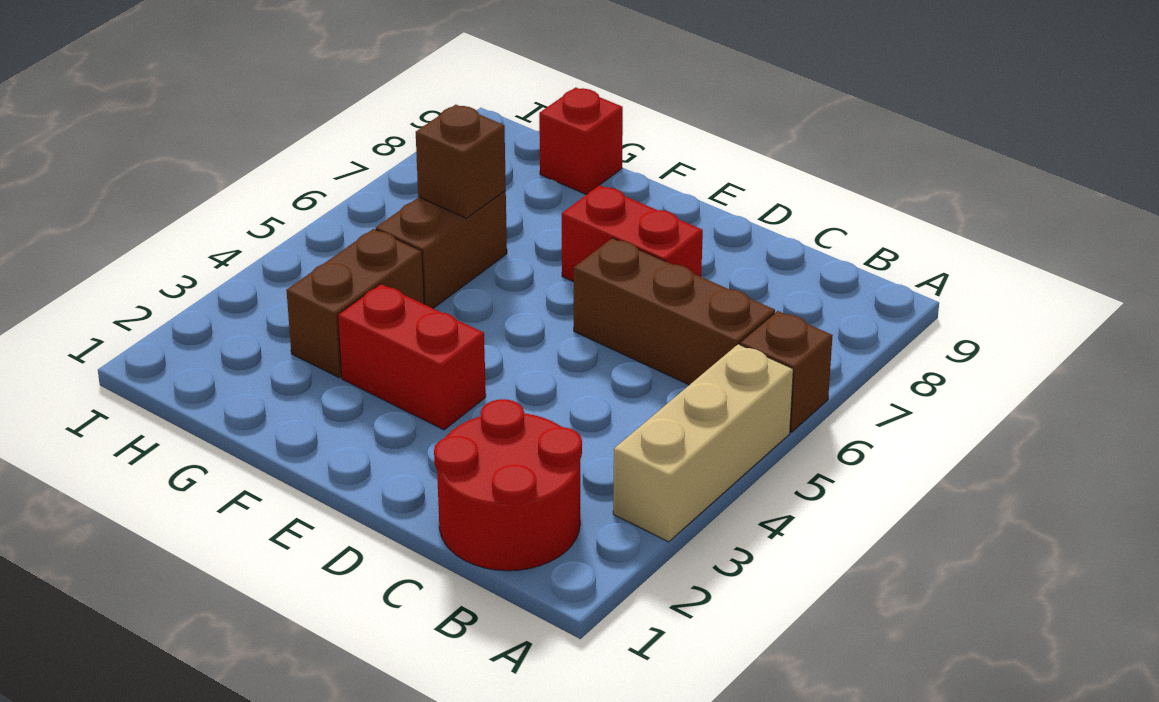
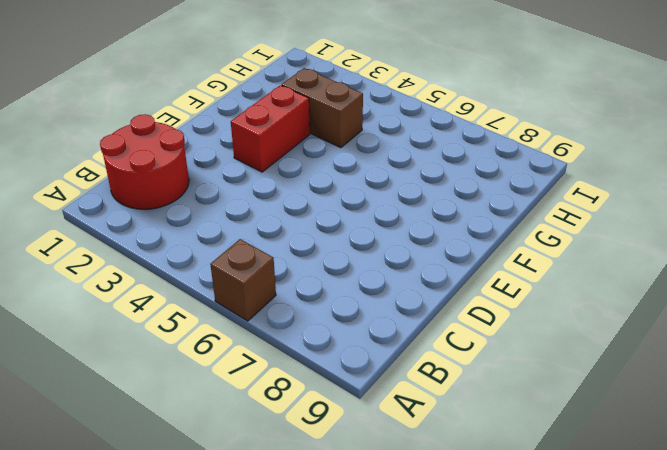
none -> tan brick A3:A5 level 1
none -> brown brick B6:D6 level 1

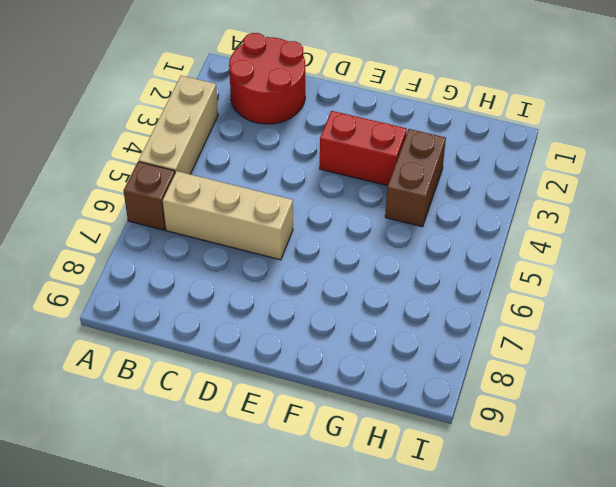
tan brick B6:D6 level 1 -> brown brick B6:D6 level 1
none -> red brick D7:E7 level 1
none -> brown brick G5:G6 level 1

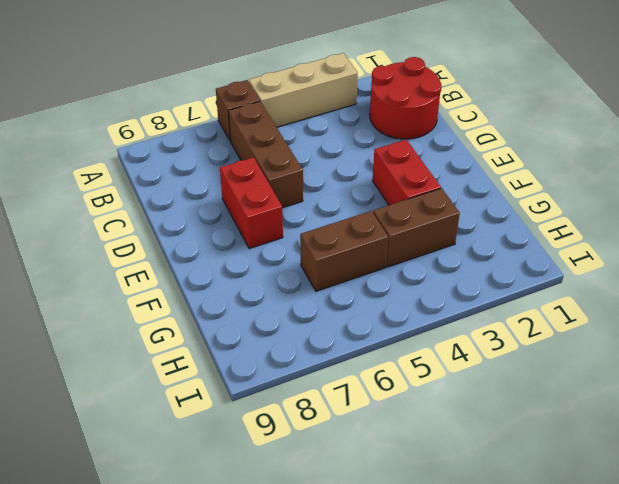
none -> red brick G9 level 1
none -> brown brick G6 level 2

